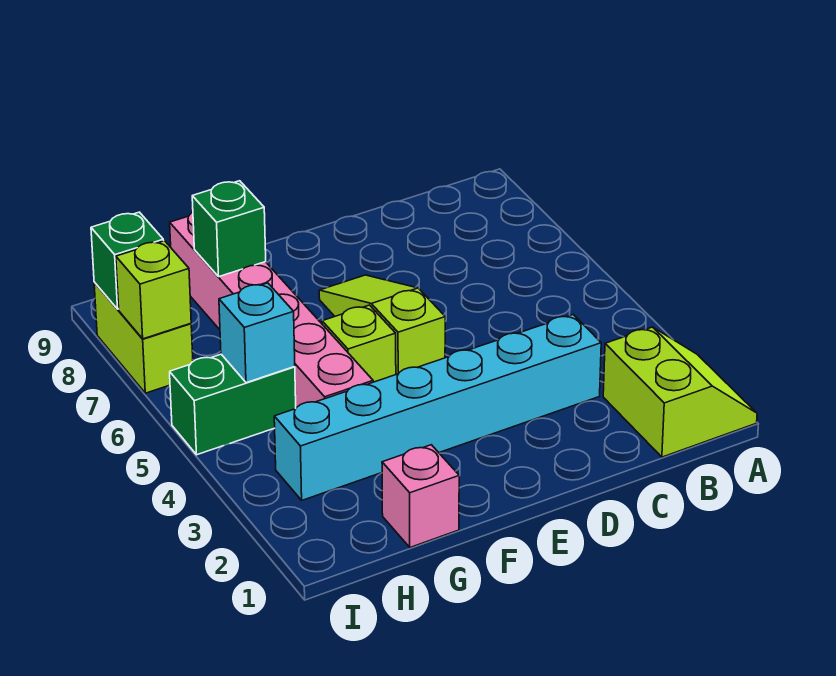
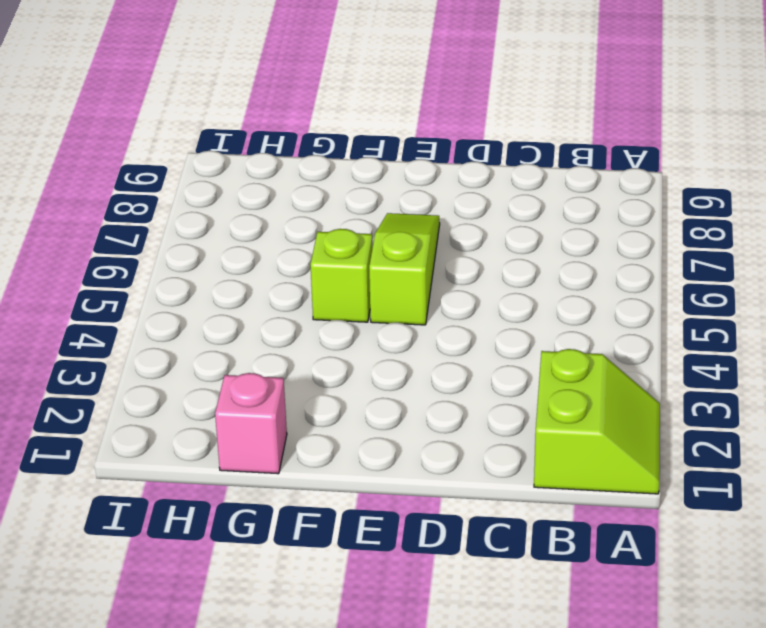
none -> cyan brick C3:H3 level 1
none -> pink brick G4:G9 level 1
none -> green brick H5:I5 level 1

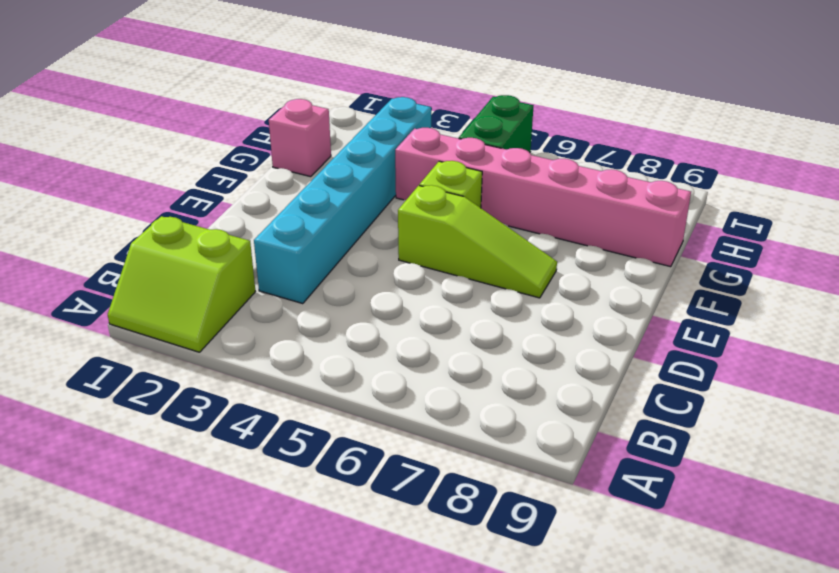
none -> lime brick I7:I8 level 1
none -> green brick G8 level 2
none -> cyan brick H5 level 2

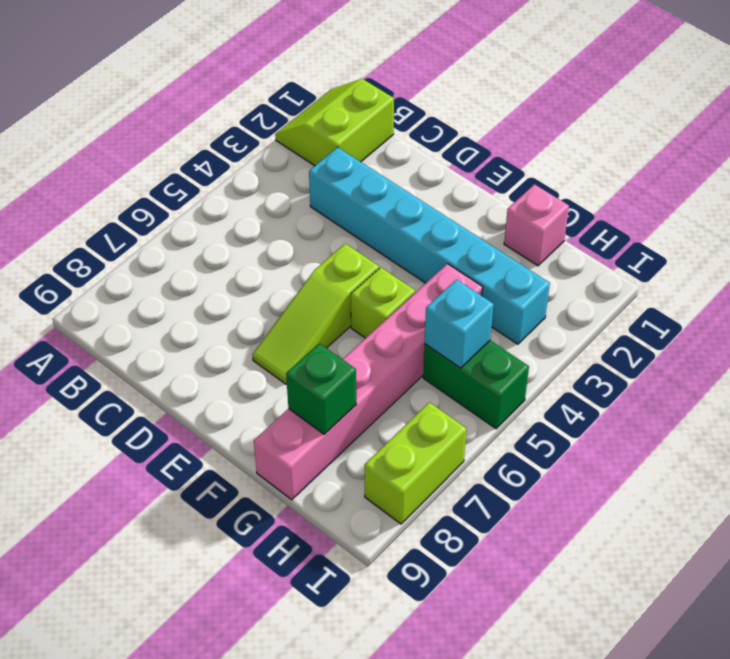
none -> lime brick I7 level 2
none -> green brick I8 level 2

